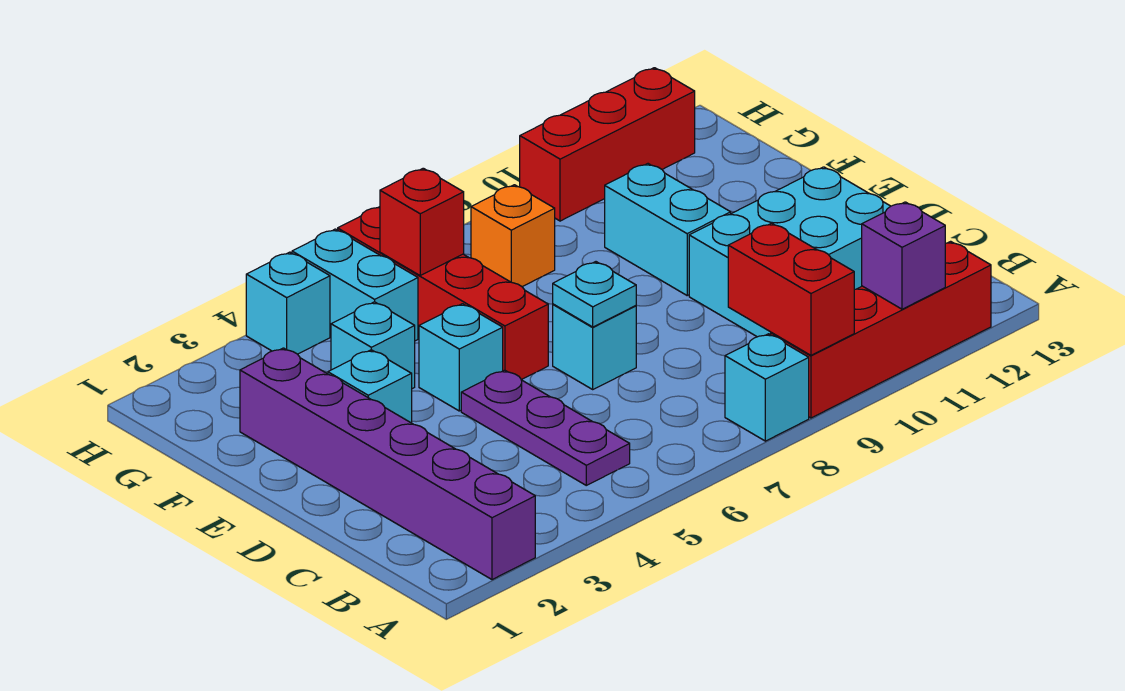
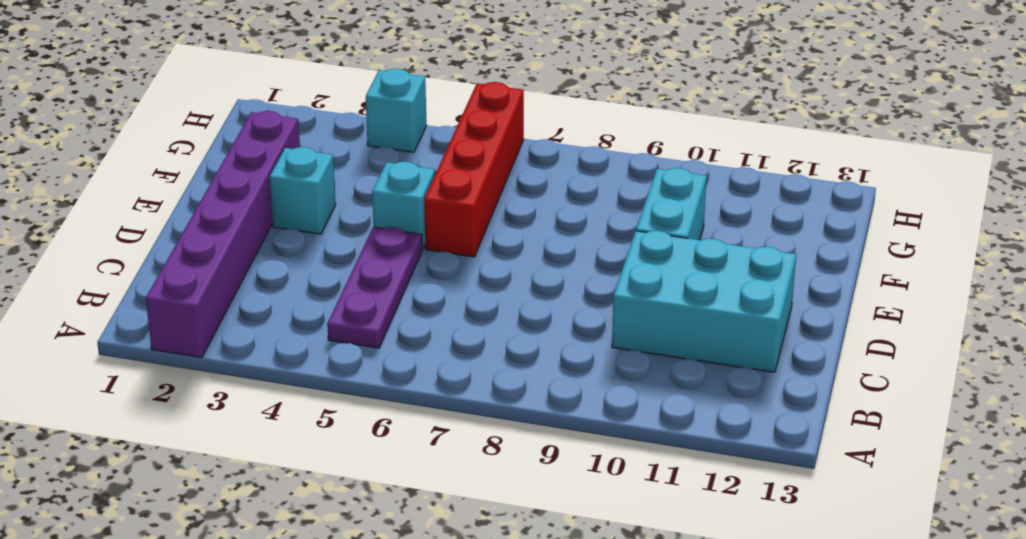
none -> cyan brick A8 level 1
none -> red brick A9:A12 level 1
none -> cyan brick D7 level 1

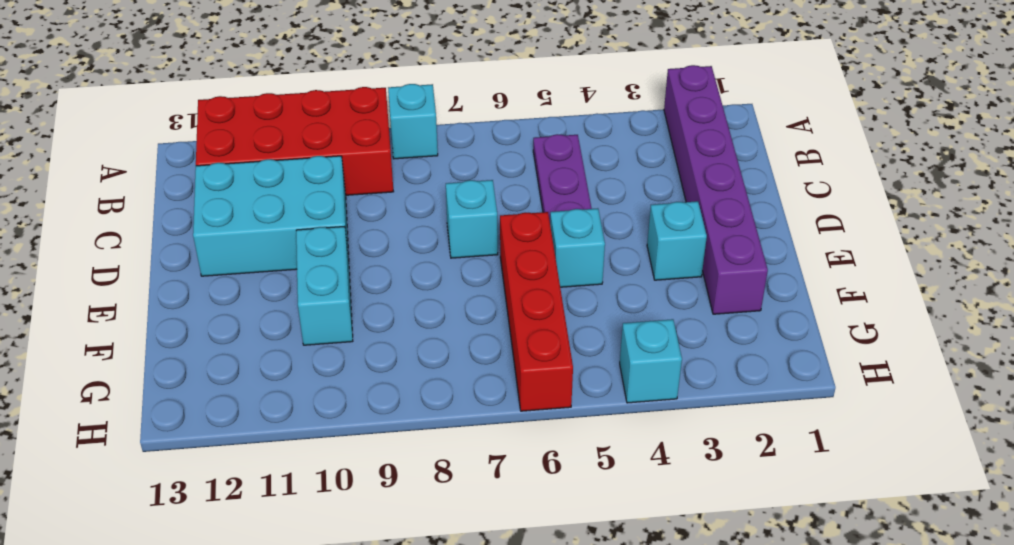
red brick A9:B12 level 1 -> red brick A9:A12 level 1
none -> cyan brick F4 level 1
none -> cyan brick G5:H5 level 1
none -> orange brick G8 level 1

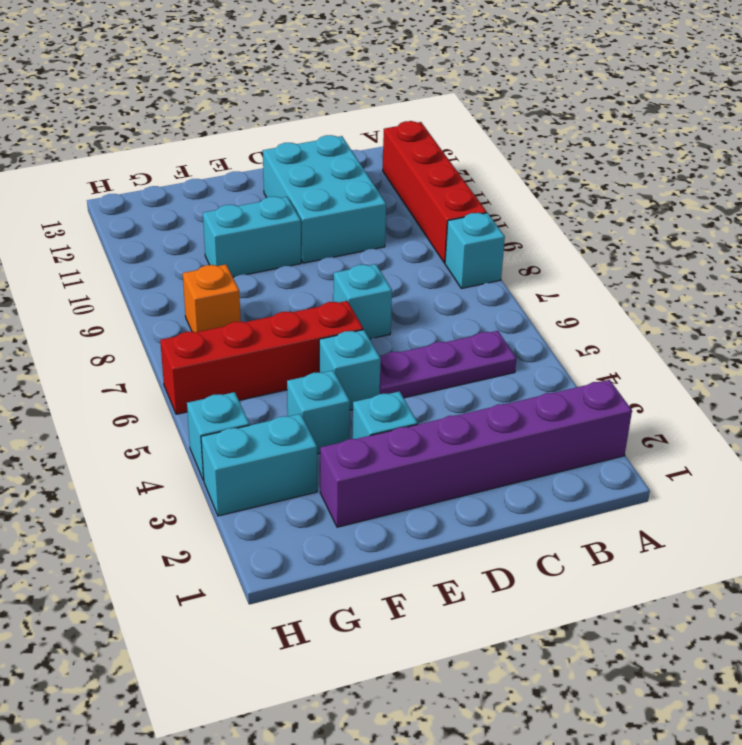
cyan brick G3:H3 level 1 -> cyan brick G5:H5 level 1
none -> red brick H10:H12 level 1
none -> red brick A9:B9 level 2
none -> purple brick A11 level 2

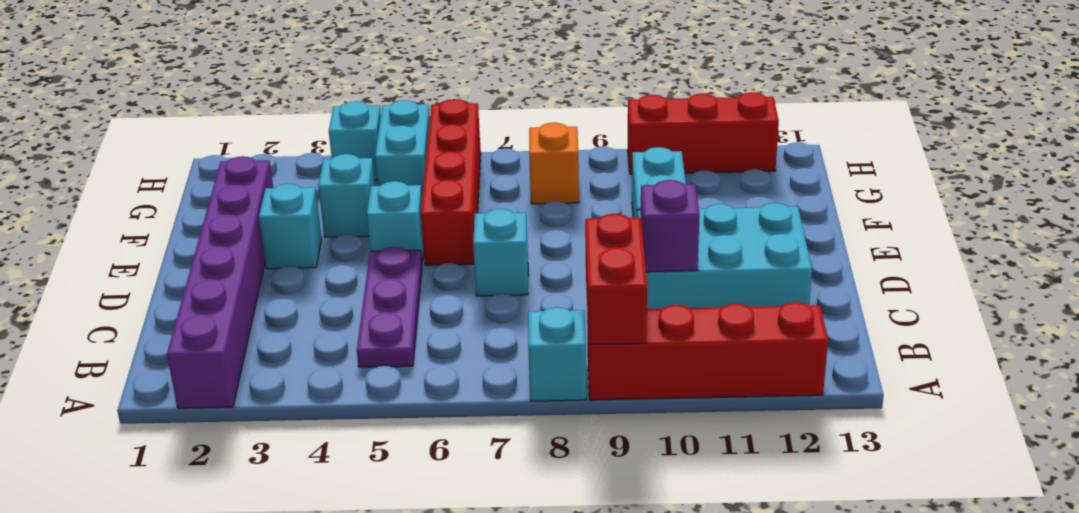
purple brick C10 level 2 -> purple brick A11 level 2
none -> cyan plate D7 level 2
none -> red brick G6 level 2

